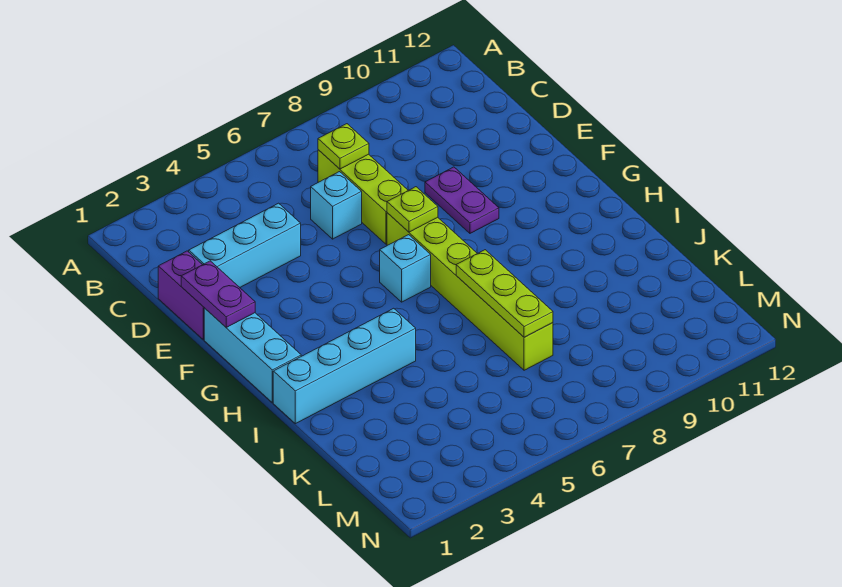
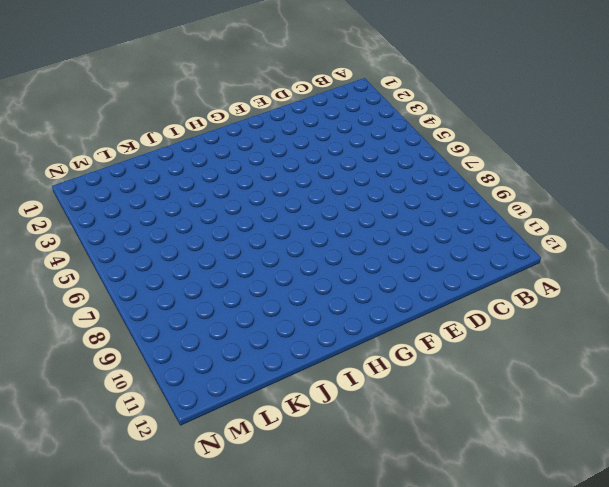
none -> lime brick C7:E7 level 1
none -> purple brick D1:E1 level 1
none -> cyan brick D2:D4 level 1

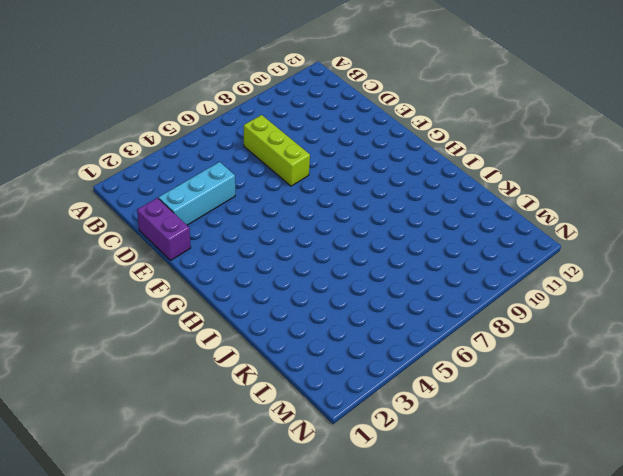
none -> cyan brick D6 level 1
none -> purple plate E9:F9 level 1
none -> cyan brick F1:H1 level 1

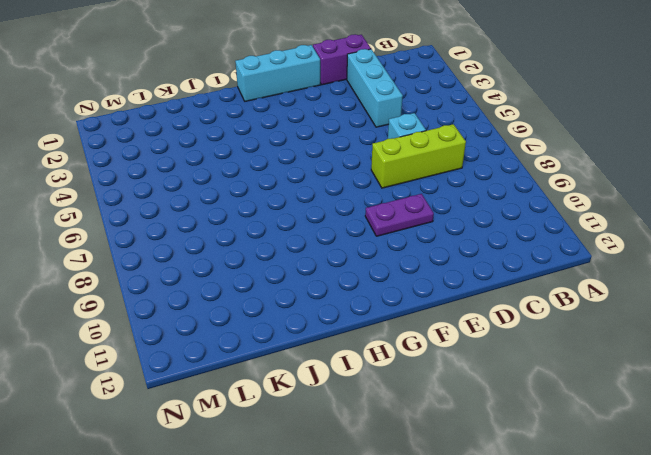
none -> lime brick F7:K7 level 1
none -> cyan brick G6 level 1
none -> cyan brick I1:I4 level 1

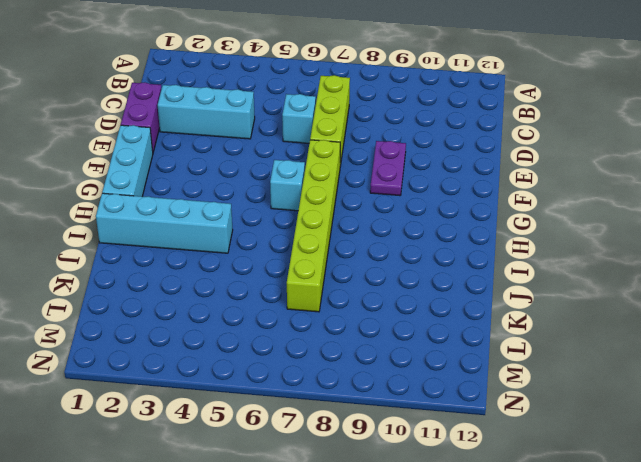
none -> lime plate C7 level 2
none -> purple plate E1:F1 level 2
none -> lime plate F7 level 2

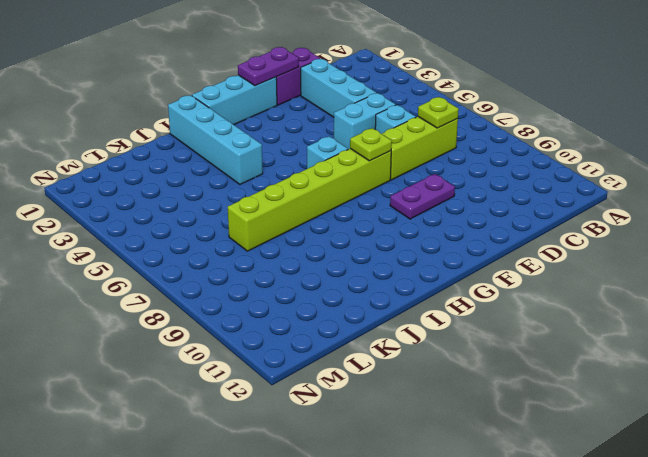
cyan brick D5:E5 level 1 -> none
none -> lime plate I7:K7 level 2

